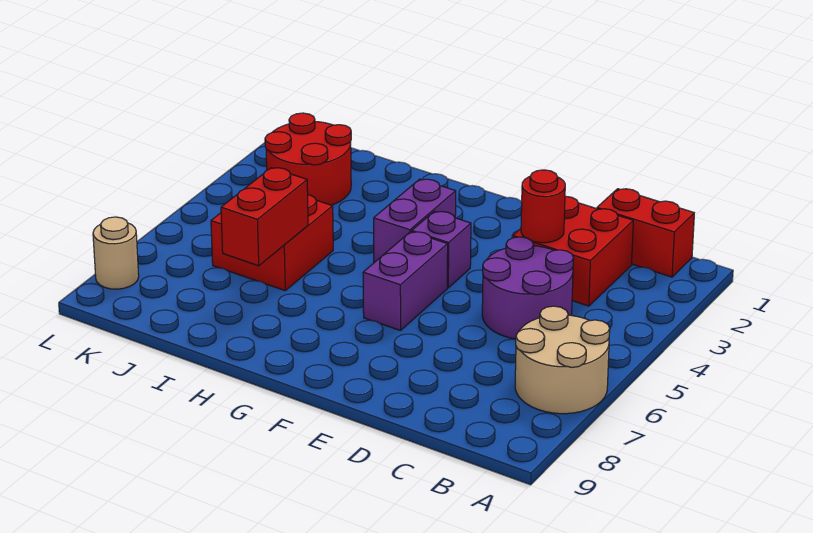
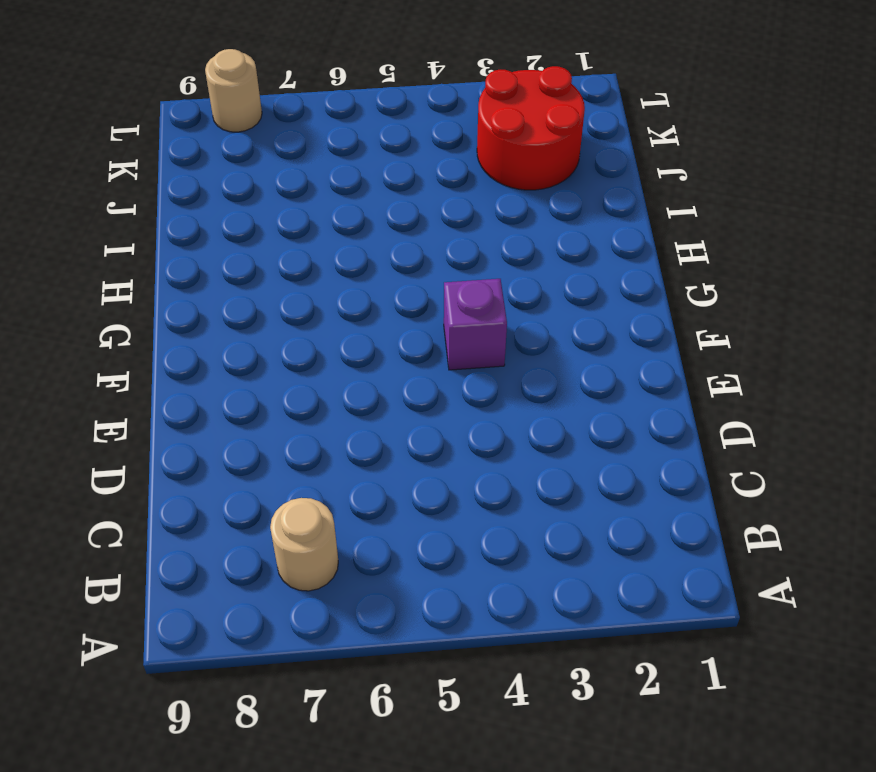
tan round brick B7 level 1 -> tan round brick A6:B7 level 1
none -> red brick B1:C1 level 1
none -> red brick C2:D3 level 1
none -> purple round brick C4:D5 level 1

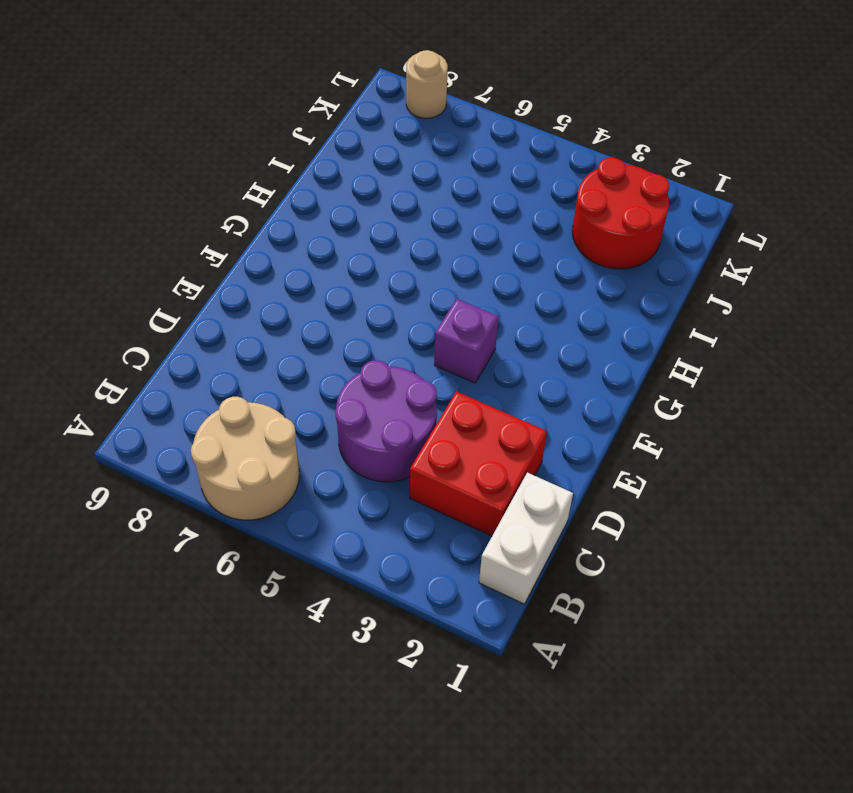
white brick B1:C1 level 1 -> red brick B1:C1 level 1
none -> purple brick F5:F6 level 1
none -> purple brick G3:G4 level 1
none -> red brick I5:J6 level 1

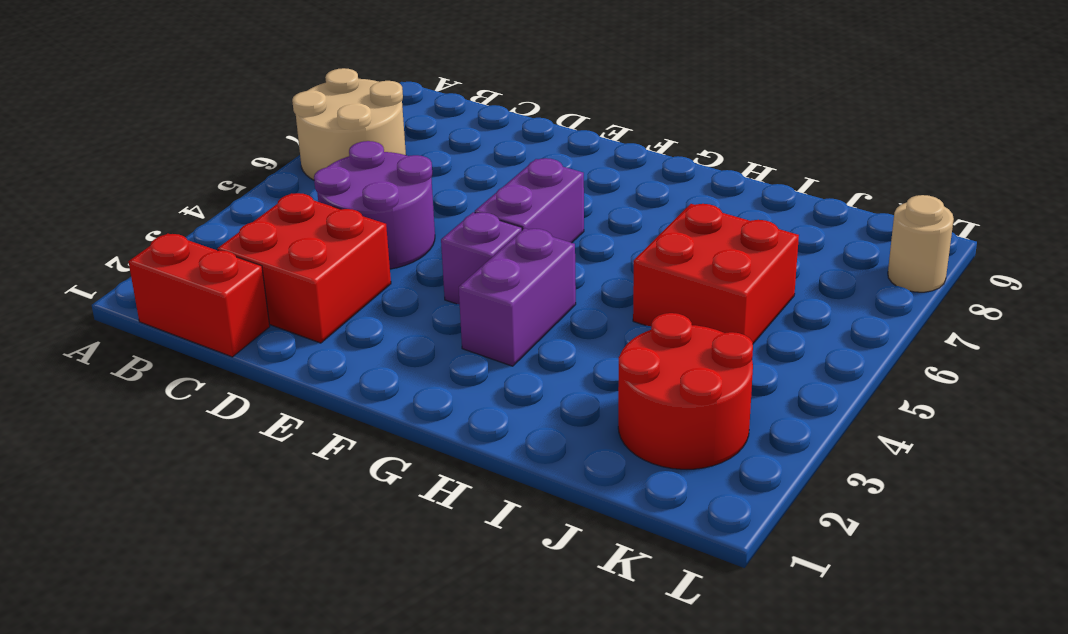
none -> red round brick D3 level 2
none -> red brick I6:I7 level 2

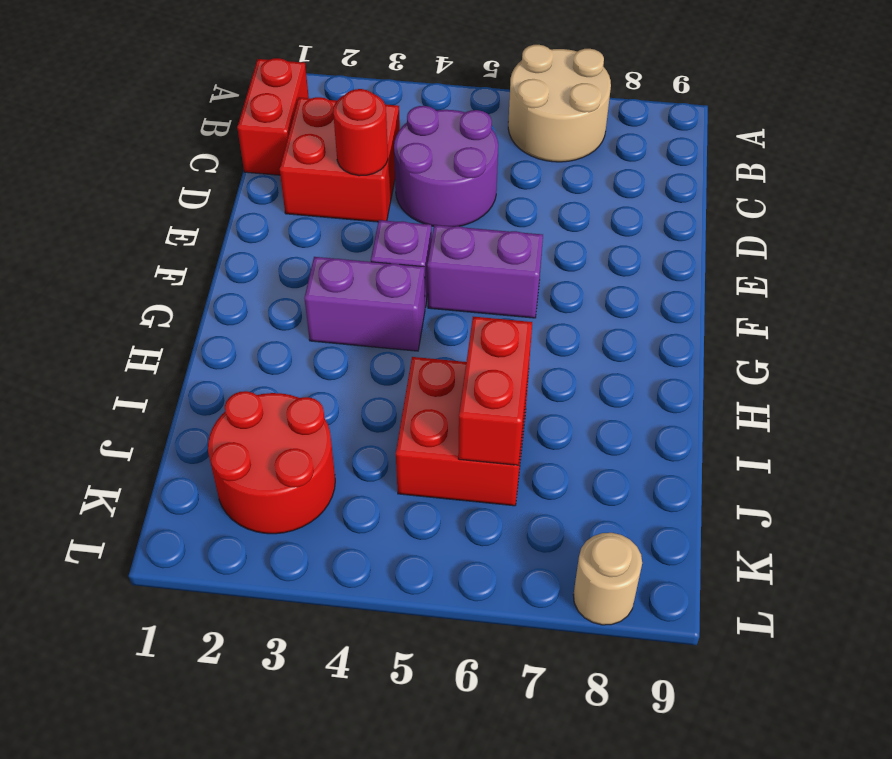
red brick I6:J6 level 2 -> red brick I6:I7 level 2

